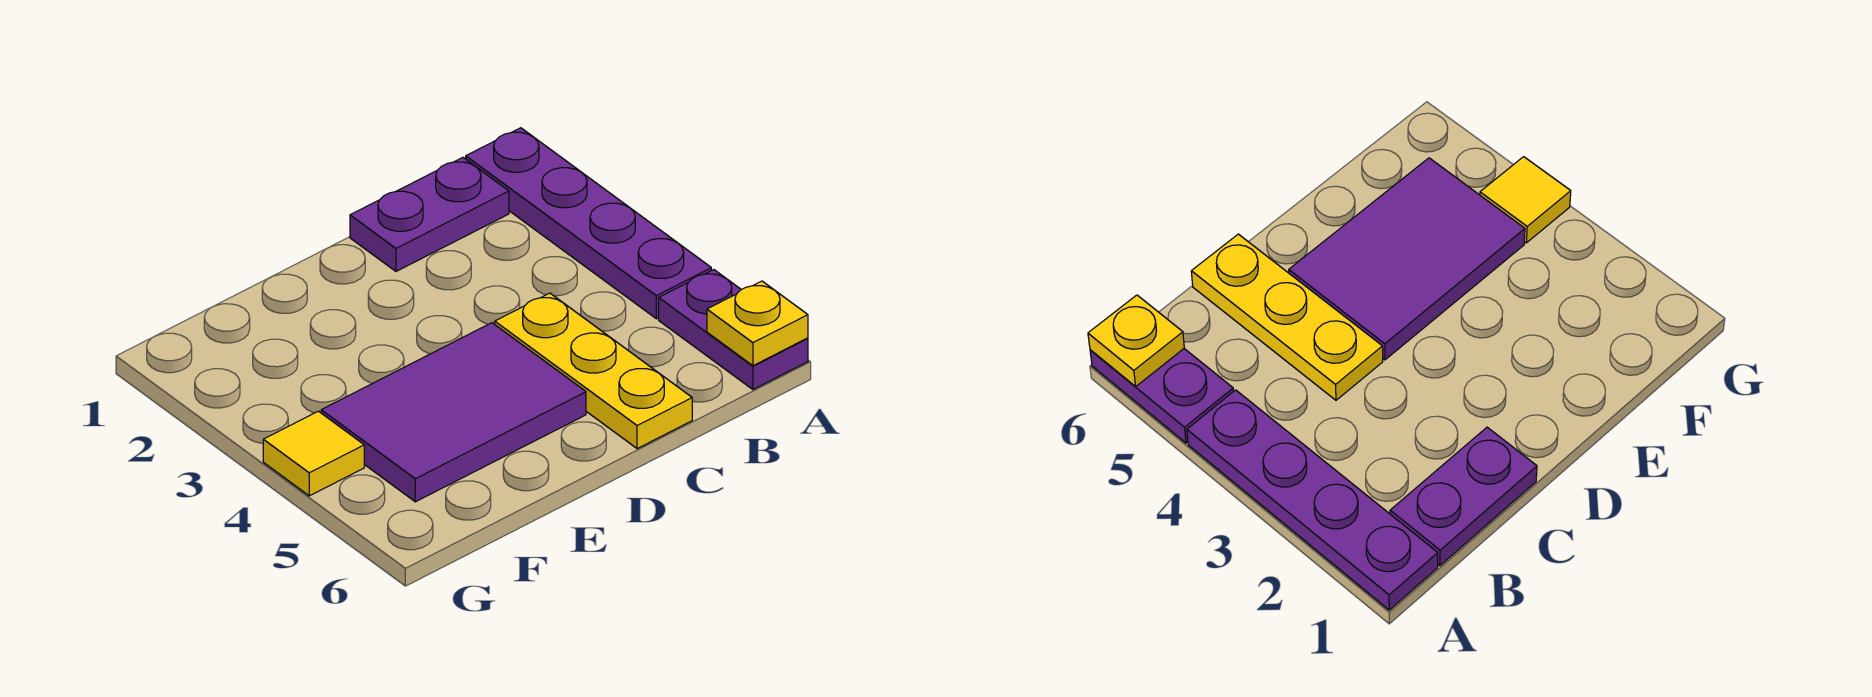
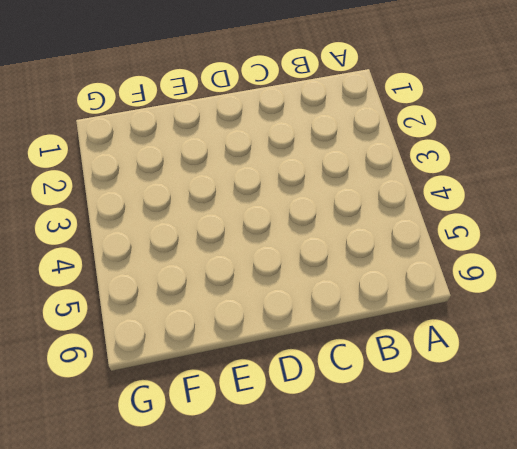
none -> purple plate A1:A4 level 1
none -> purple plate A5:A6 level 1

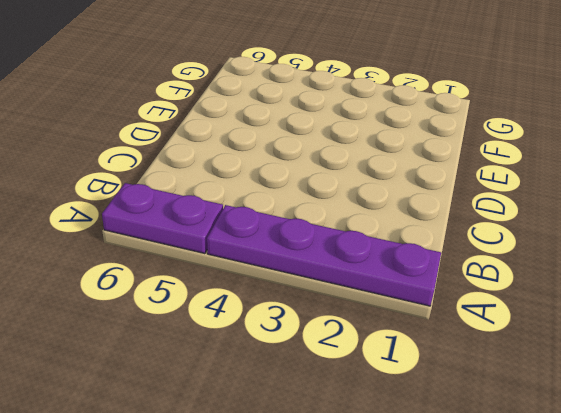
none -> purple plate B1:C1 level 1
none -> yellow plate C4:C6 level 1

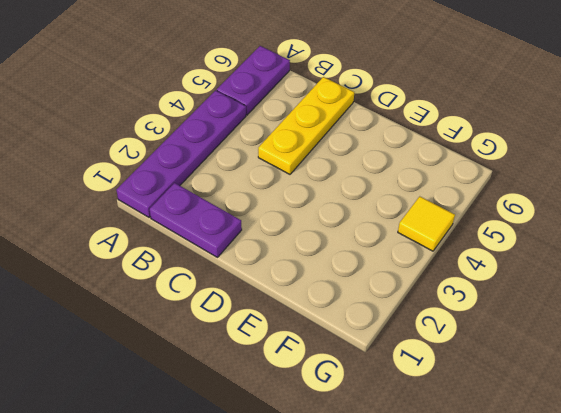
none -> purple tile D4:F5 level 1
none -> yellow plate A6 level 2

